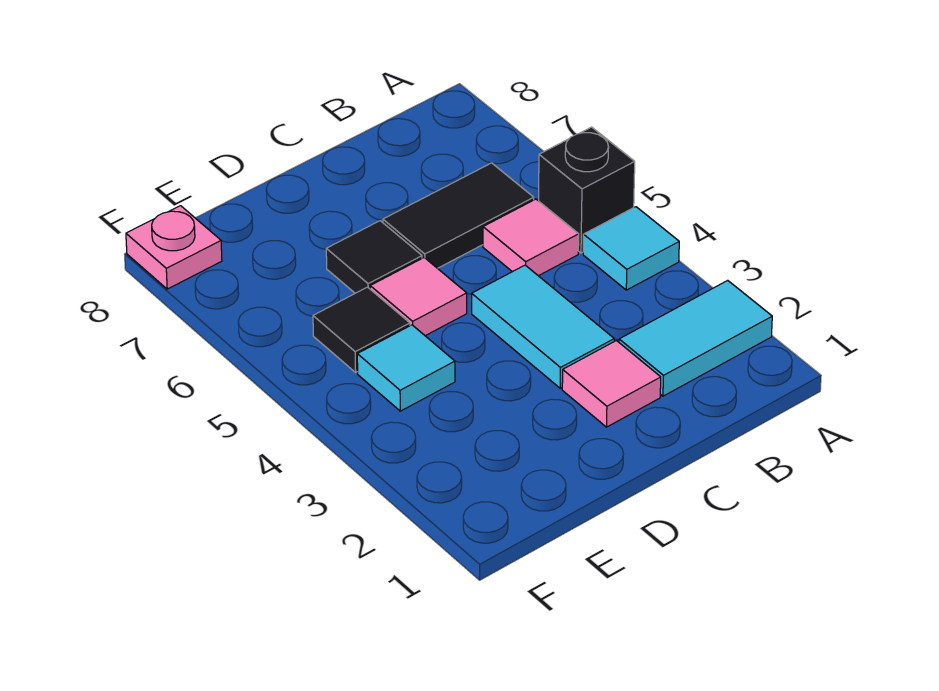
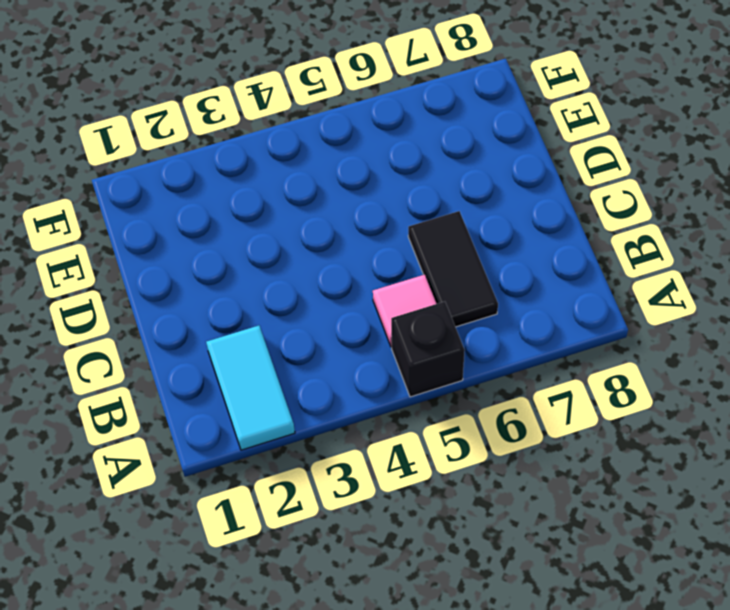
none -> cyan tile A4 level 1
none -> pink tile C2 level 1
none -> cyan tile C3:C4 level 1

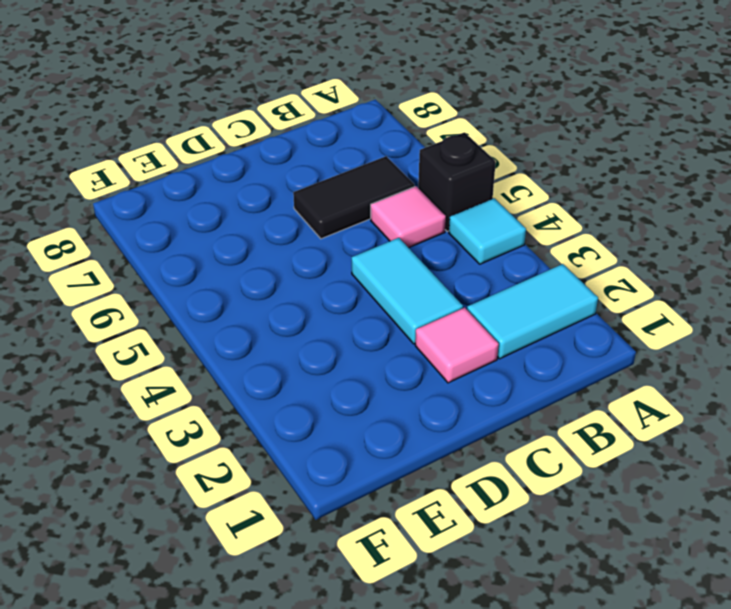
none -> pink tile D5 level 1
none -> black tile D6 level 1
none -> cyan tile E4 level 1

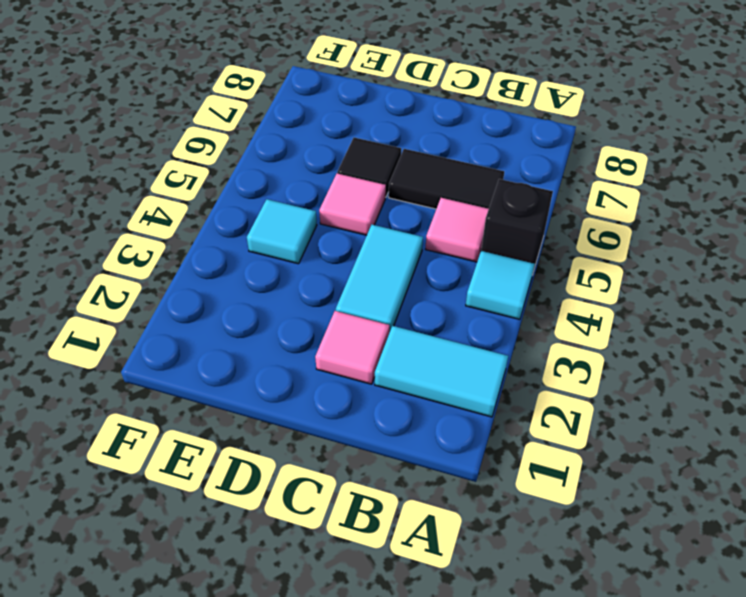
none -> black tile E5 level 1
none -> pink plate F8 level 1

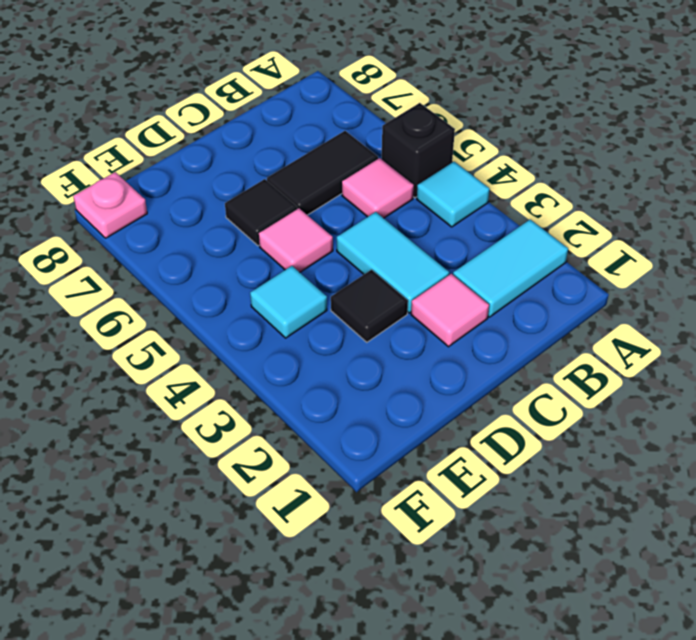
black tile D3 level 1 -> black tile E5 level 1

